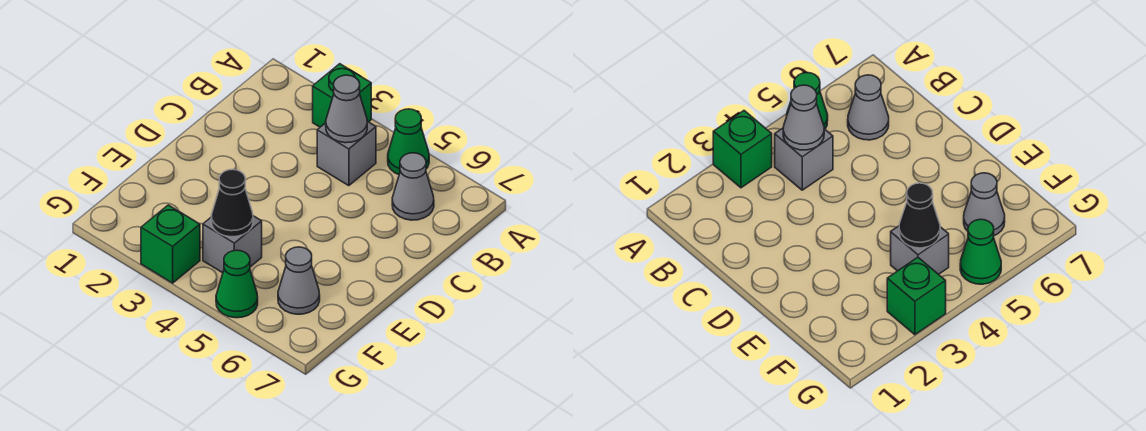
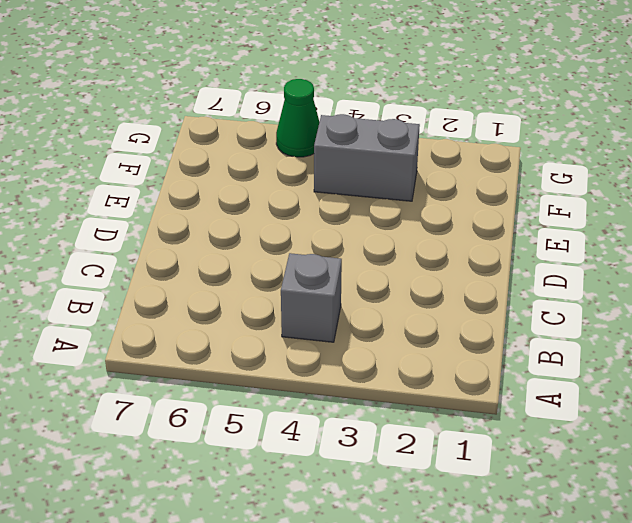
grey brick F3:F4 level 1 -> grey brick F4 level 1
none -> green brick A3 level 1
none -> green cone A5 level 1

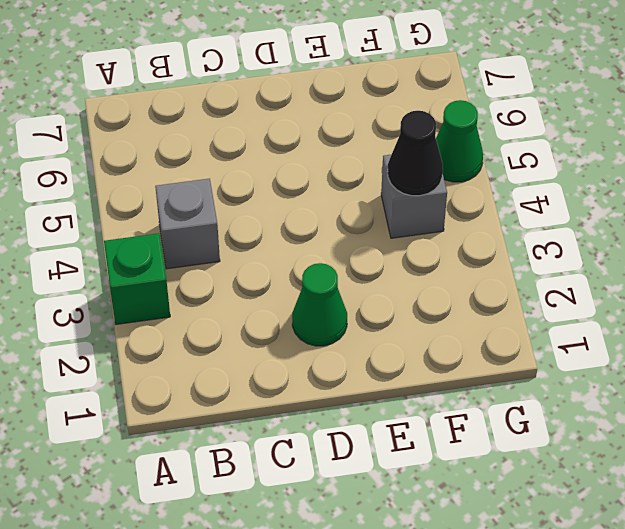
green cone D2 level 1 -> green cone A5 level 1
none -> grey cone B6 level 1
none -> grey cone F6 level 1

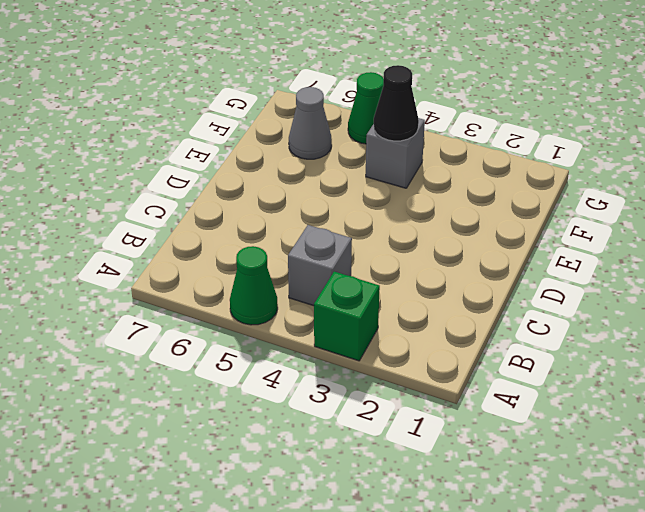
none -> grey cone B6 level 1
none -> green brick G3 level 1

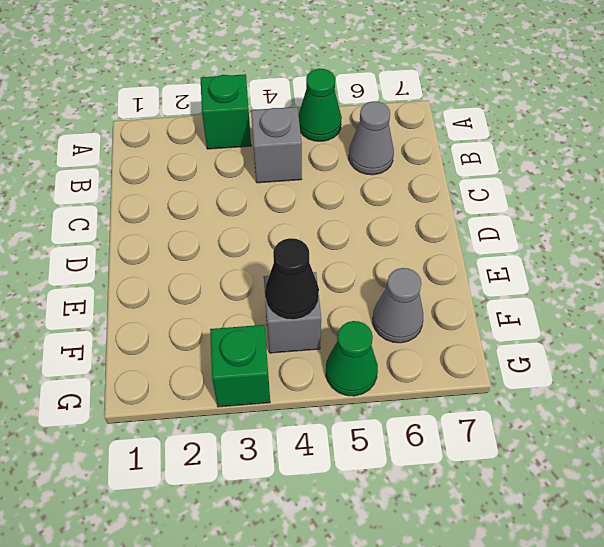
none -> grey cone B4 level 2

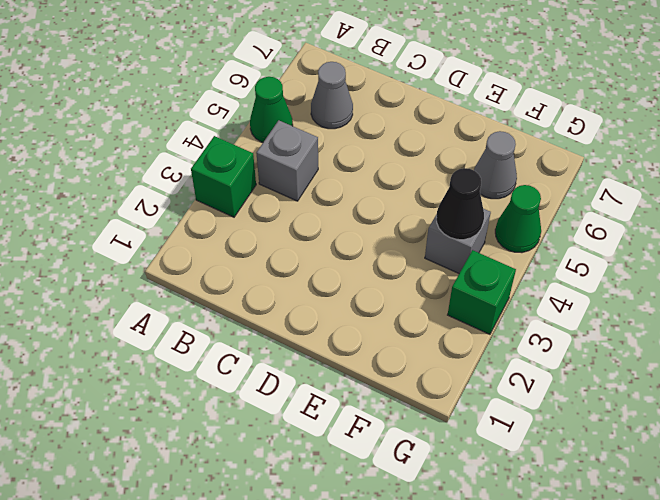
none -> grey cone B4 level 2

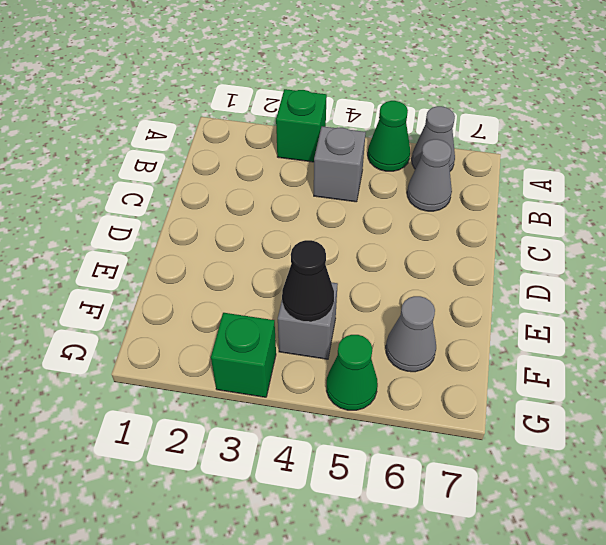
grey cone A6 level 1 -> grey cone B4 level 2

